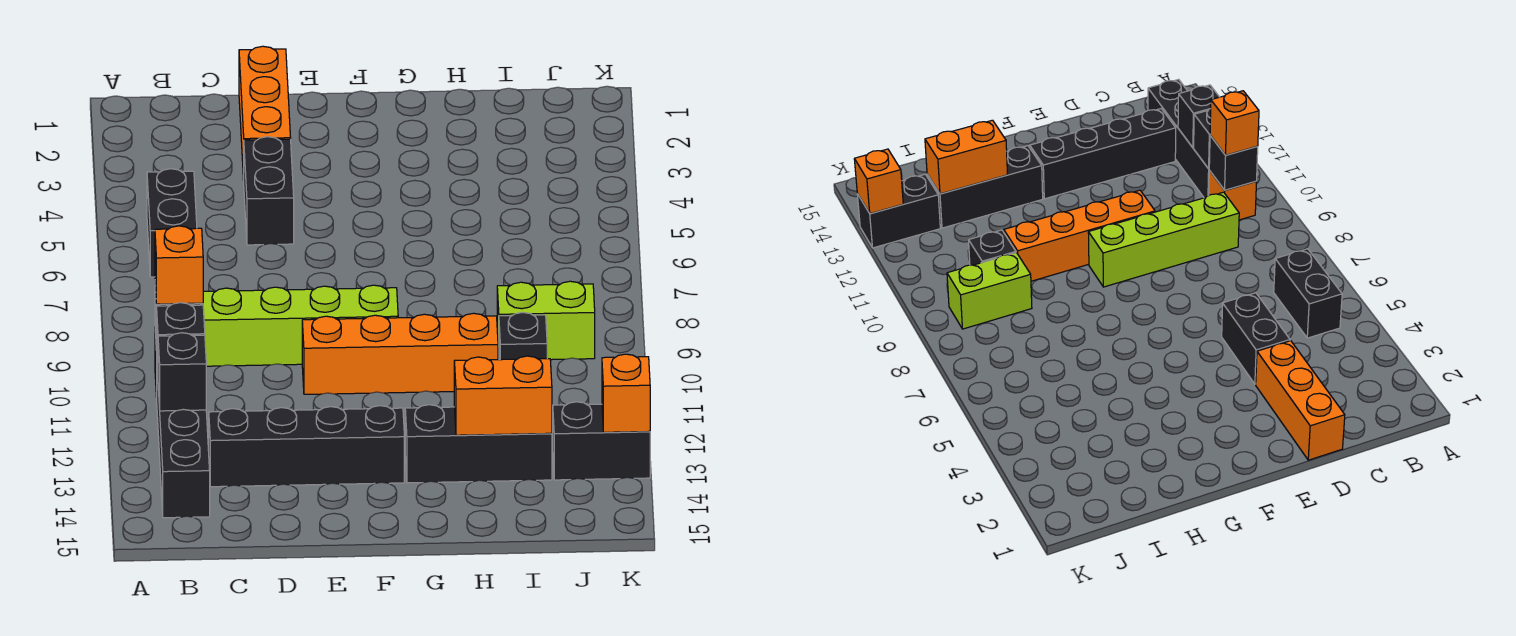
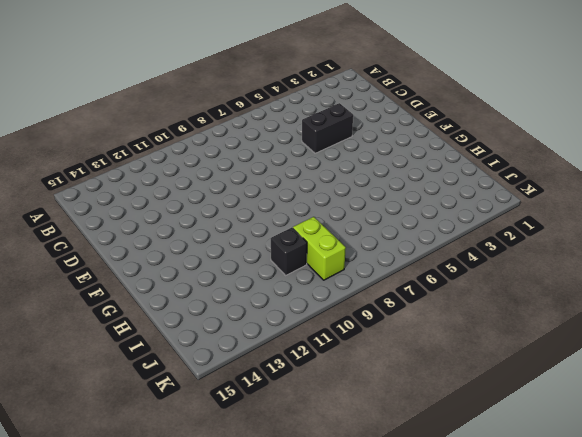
none -> black brick B5:B6 level 1
none -> orange brick B10 level 1
none -> black brick B11:B14 level 1

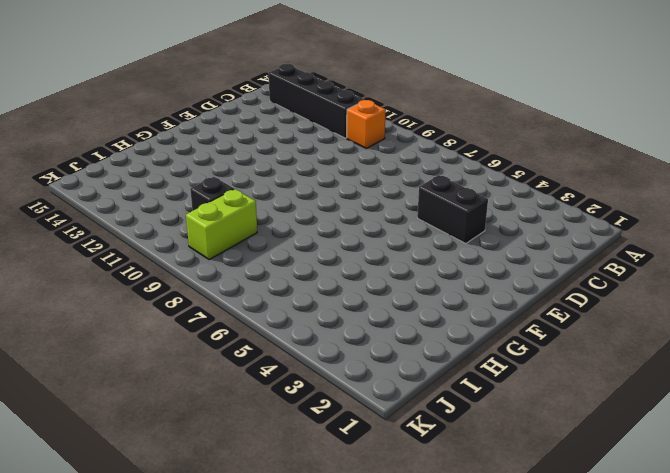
none -> black brick B5:B6 level 1
none -> lime brick C9:F9 level 1
none -> black brick C13:F13 level 1

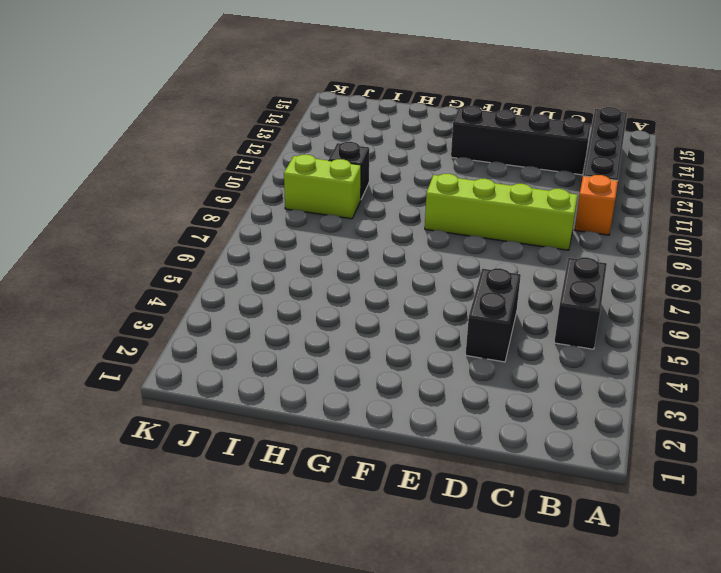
none -> orange brick D1:D3 level 1
none -> orange brick E10:H10 level 1
none -> black brick G13:I13 level 1

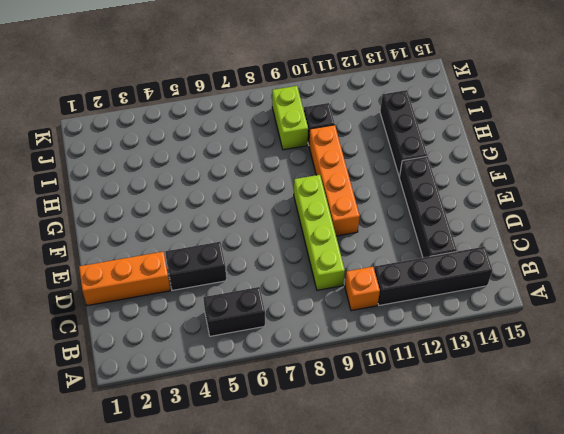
none -> black brick J13:K13 level 1
none -> black brick B10 level 2
none -> black brick B11 level 2

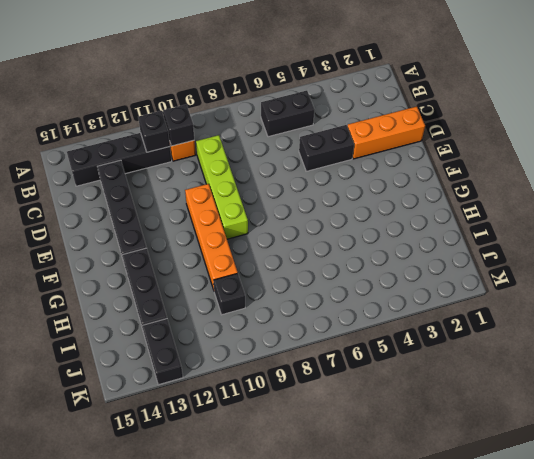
none -> lime brick I9:J9 level 1
none -> black brick B12 level 2
none -> orange brick H13:I13 level 2

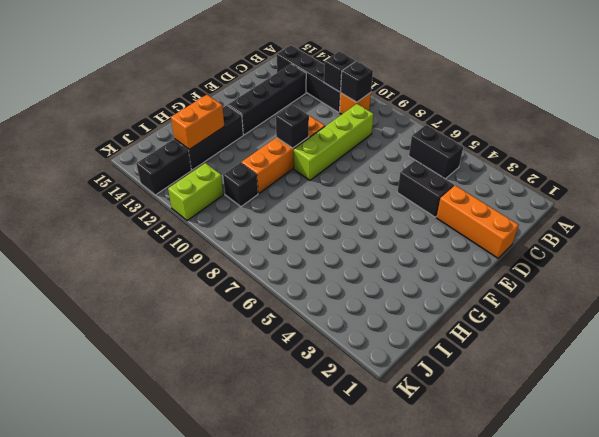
black brick F10 level 2 -> black brick B12 level 2
lime brick J11:K11 level 1 -> lime brick I9:J9 level 1
none -> orange brick K13 level 2
none -> orange brick B10 level 3

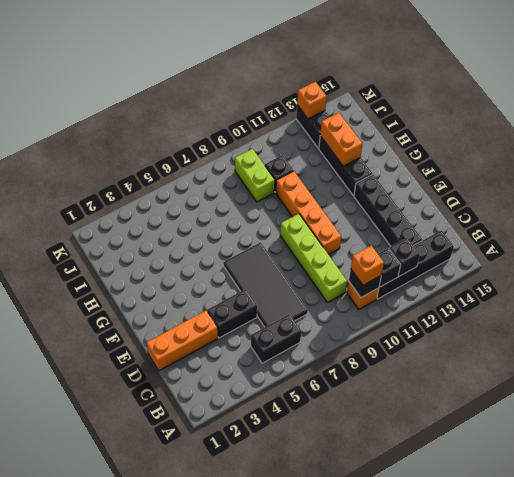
black tile C6:F7 level 1 -> none

